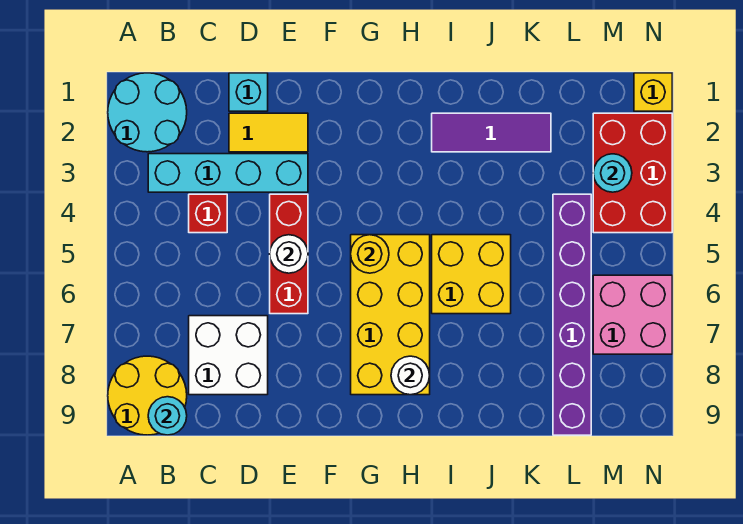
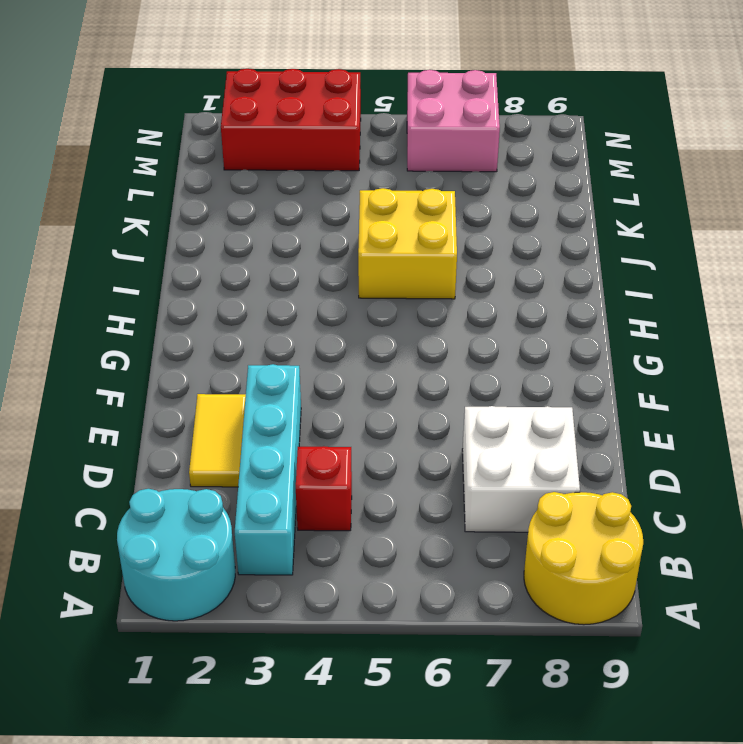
none -> cyan brick D1 level 1
none -> red brick E4:E6 level 1
none -> yellow brick G5:H8 level 1

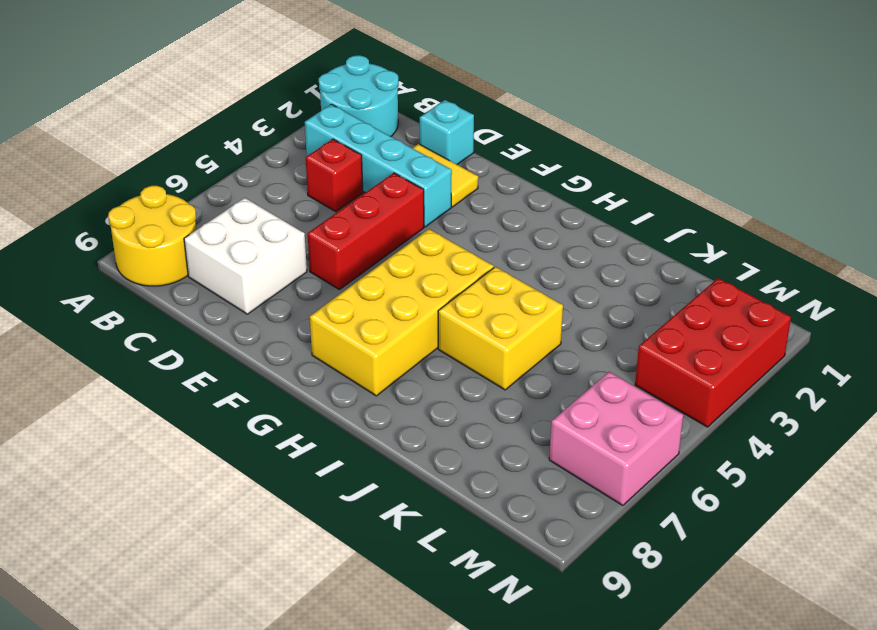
none -> purple tile I2:K2 level 1
none -> purple brick L4:L9 level 1
none -> yellow brick N1 level 1

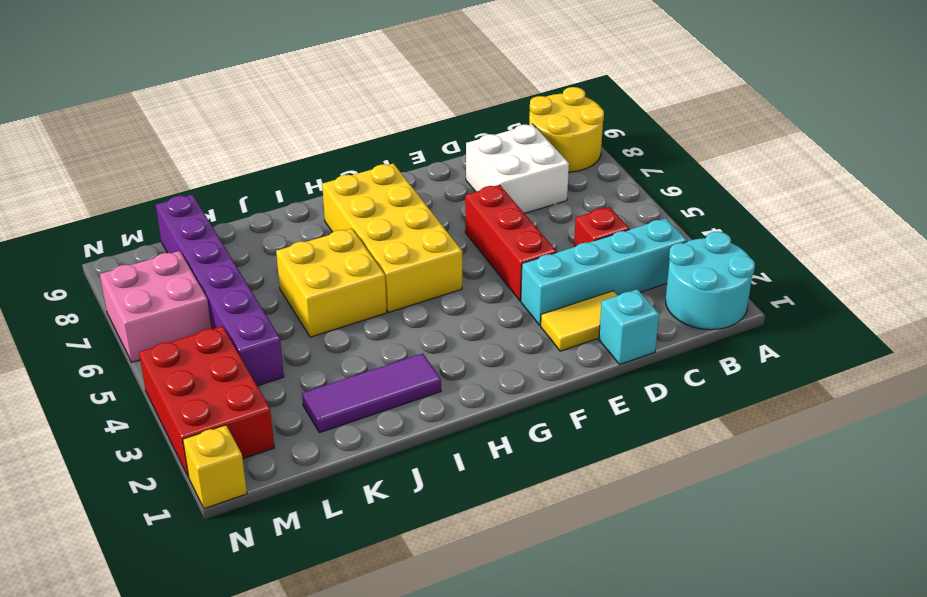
none -> cyan round brick B9 level 2
none -> white round brick E5 level 2
none -> yellow round brick G5 level 2

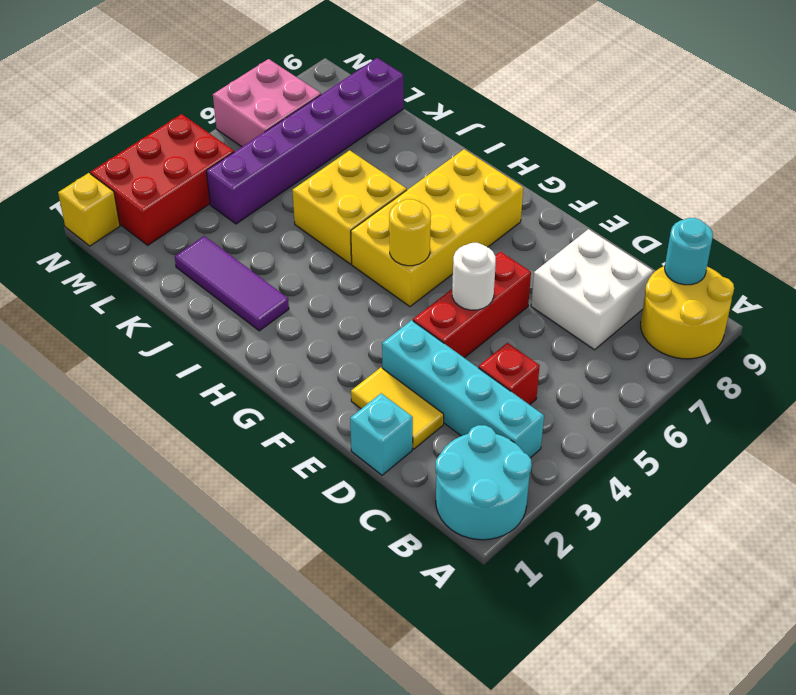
none -> white round brick H8 level 2
none -> cyan round brick M3 level 2

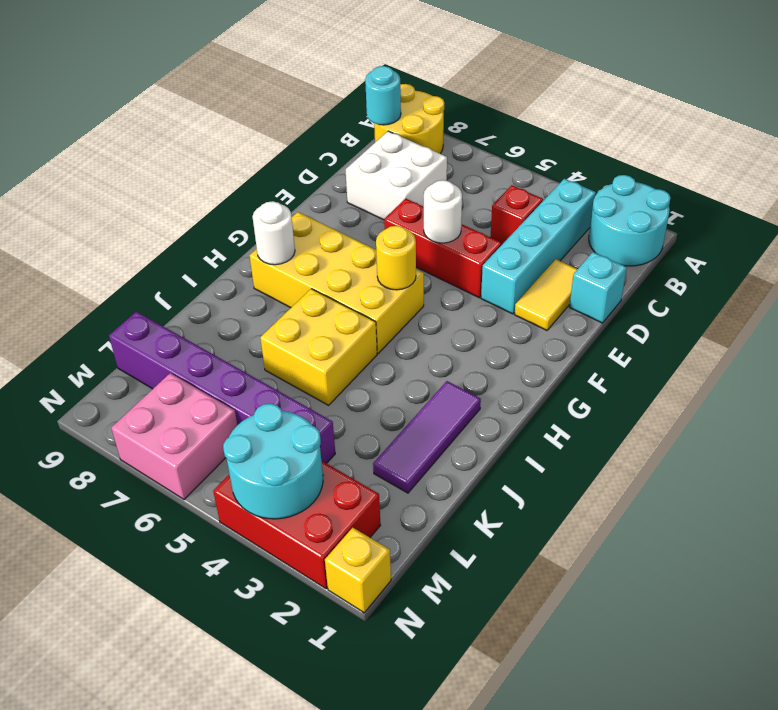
cyan round brick M3:N4 level 2 -> cyan round brick M3 level 2

